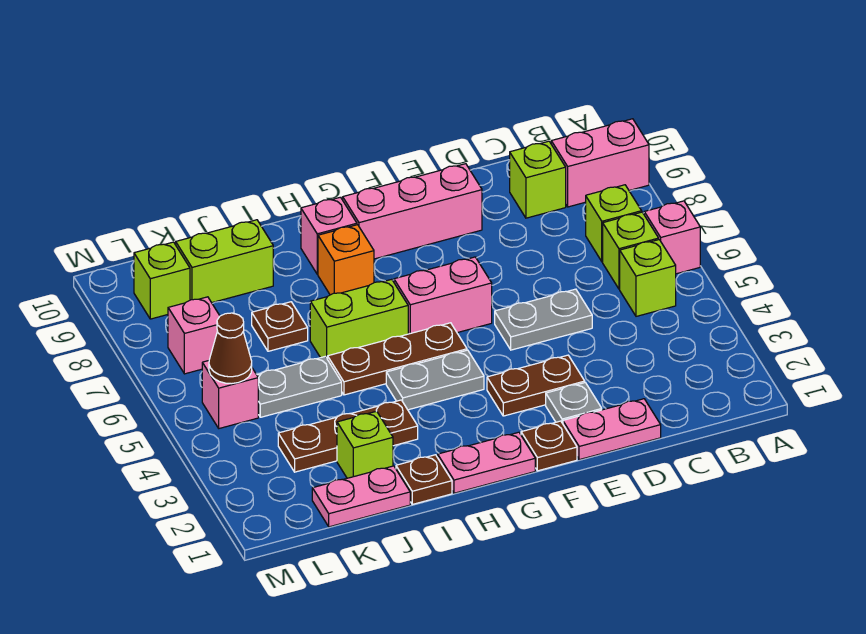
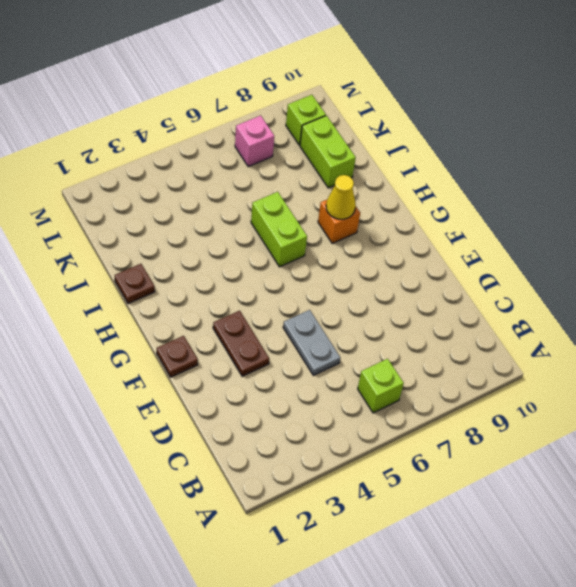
yellow cone H8 level 2 -> none
none -> pink brick A6 level 1
none -> pink brick A9:B9 level 1
none -> lime brick B5 level 1
none -> lime brick B7 level 1

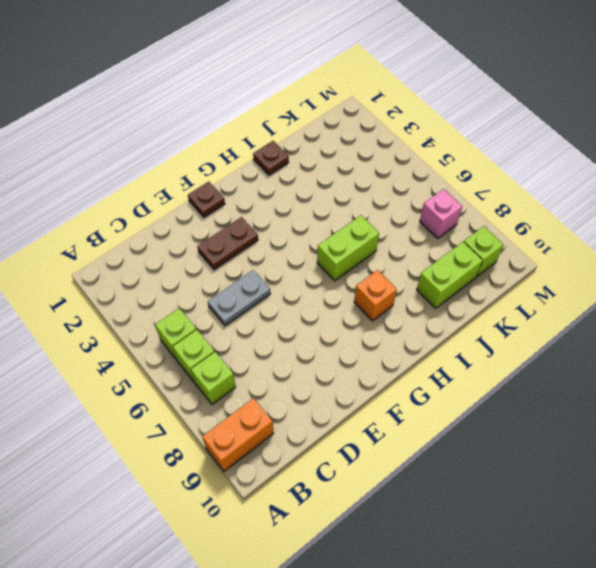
orange brick A9:B9 level 1 -> pink brick A9:B9 level 1
none -> pink brick A6 level 1
none -> lime brick C9 level 1
none -> pink plate D1:E1 level 1
none -> grey plate E2 level 1

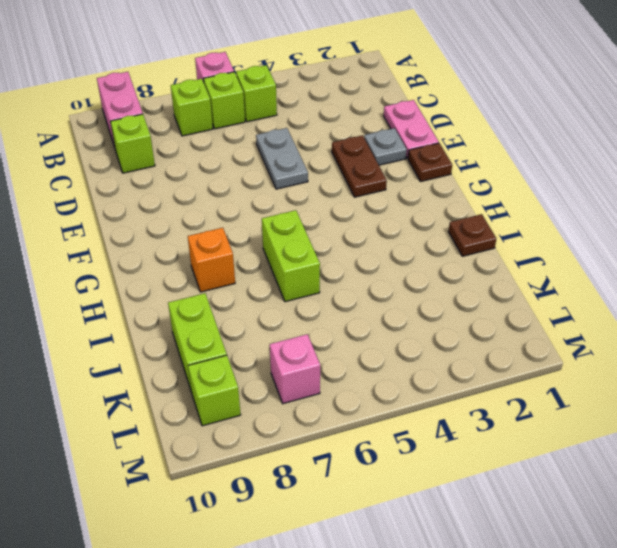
none -> pink brick E9:G9 level 1
none -> pink brick F6:G6 level 1
none -> pink plate G1:H1 level 1
none -> grey plate G4:H4 level 1

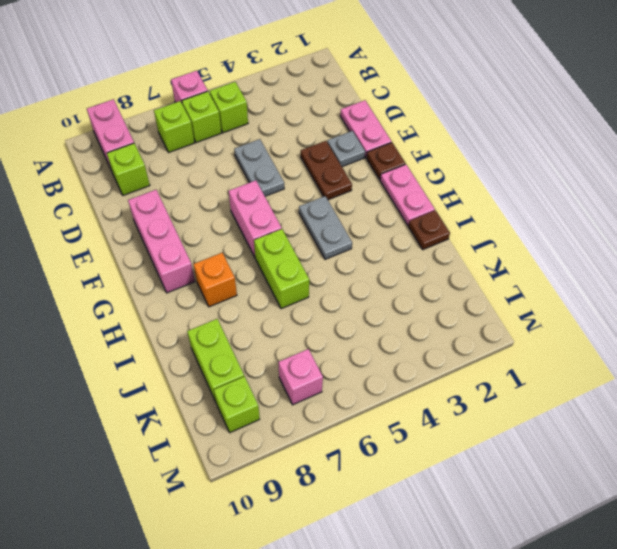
none -> brown plate G5:I5 level 1
none -> pink brick H9 level 1
none -> brown plate I3:K3 level 1
none -> pink plate J1:K1 level 1

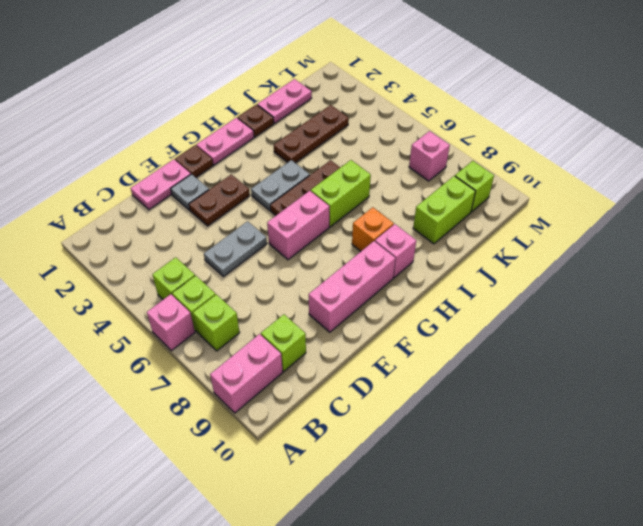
none -> lime brick J2 level 1
none -> grey plate J5:K5 level 1
none -> brown plate J7 level 1
none -> pink brick L5 level 1

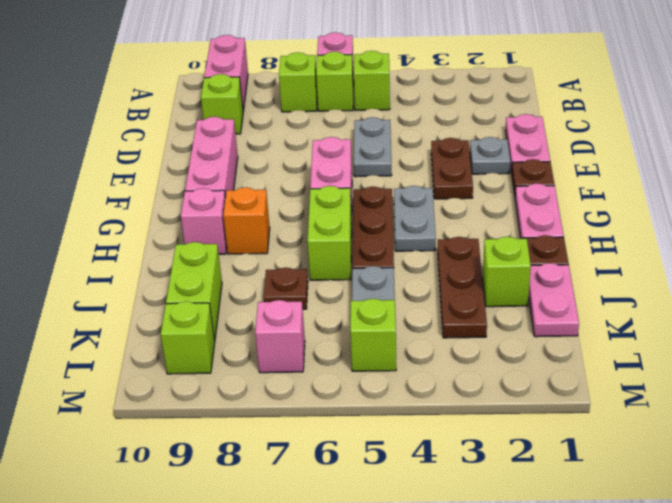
lime brick L5 level 1 -> pink brick L5 level 1
none -> brown cone L5 level 2

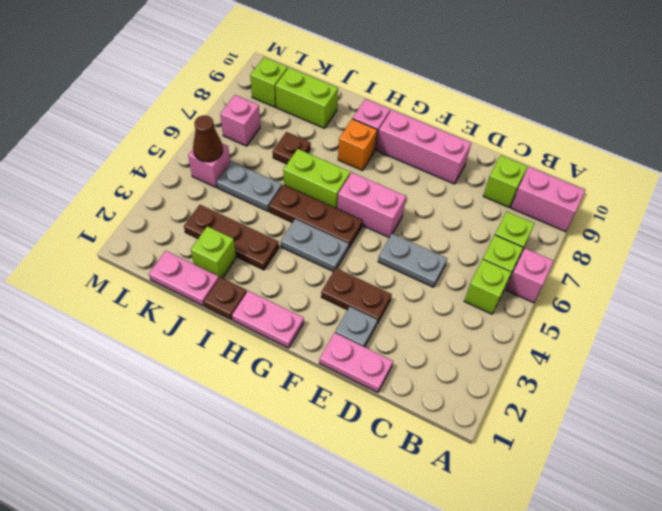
none -> brown plate F1 level 1

